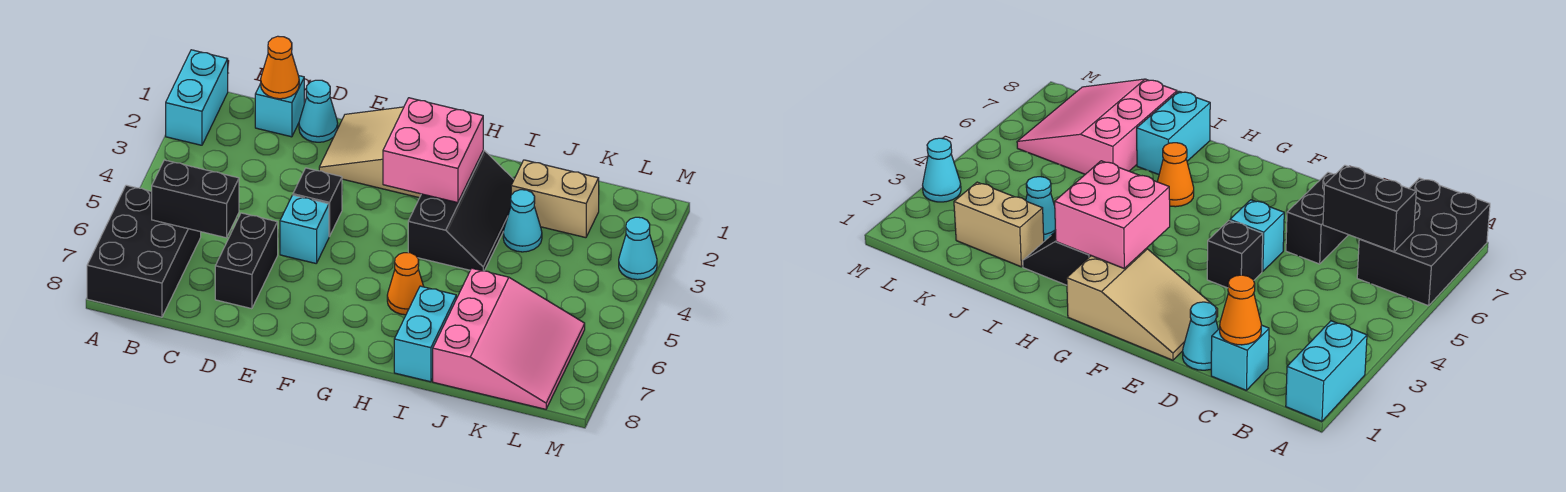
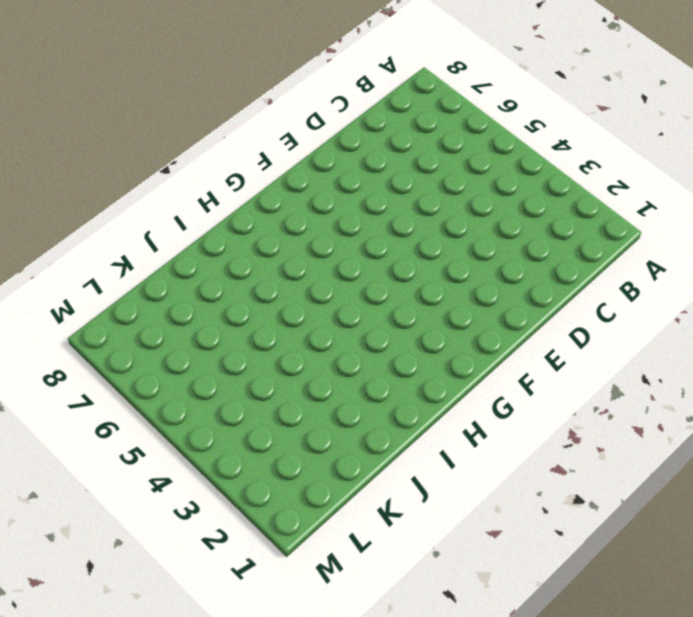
none -> cyan brick A1:A2 level 1
none -> black brick A6:B8 level 1
none -> cyan brick C1 level 1

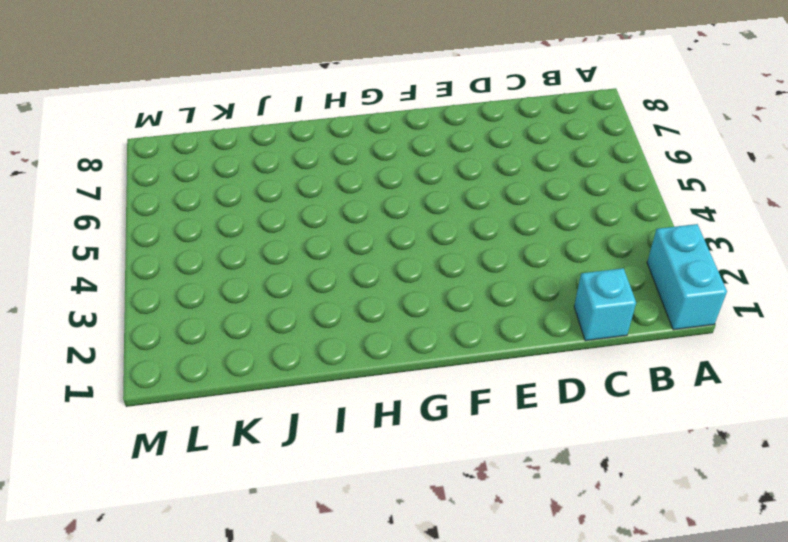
none -> black brick A6:B8 level 1
none -> cyan cone D1 level 1
none -> black brick D6:D7 level 1

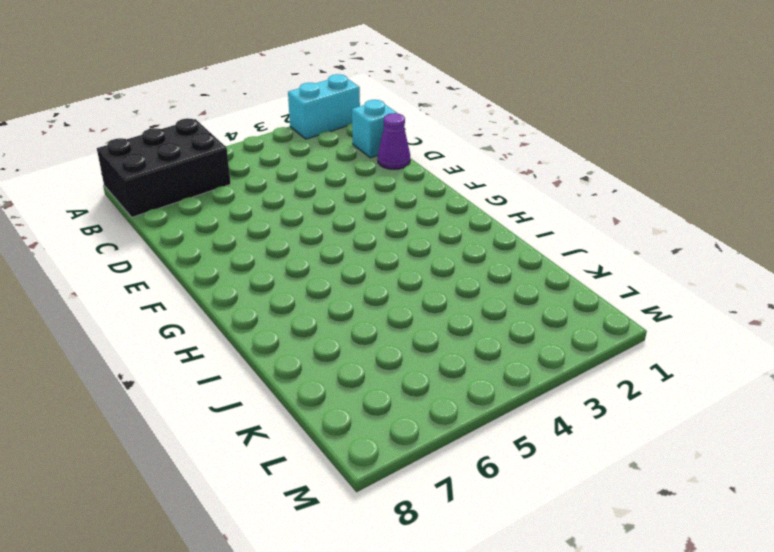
purple cone D1 level 1 -> cyan cone D1 level 1
none -> black brick D6:D7 level 1
none -> tan slope E1:G2 level 1 top G
none -> black brick E4 level 1

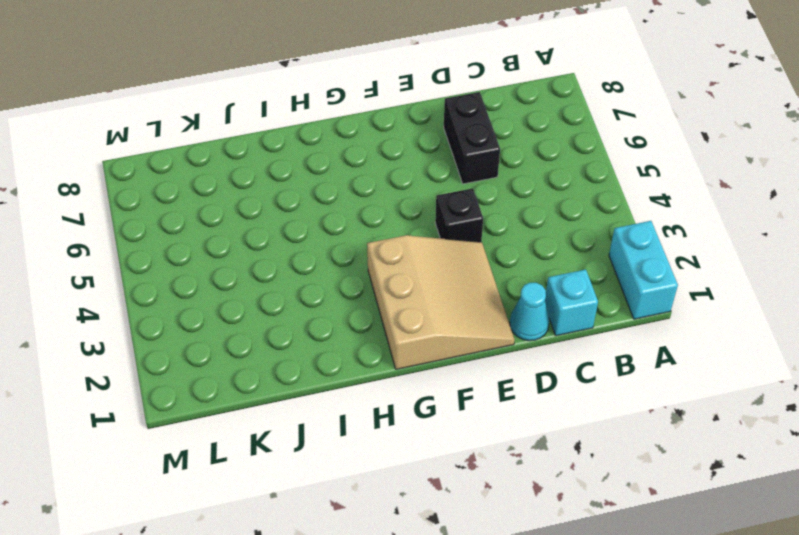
tan slope E1:G3 level 1 top G -> tan slope E1:G2 level 1 top G
none -> black brick A6:B8 level 1
none -> cyan brick E5 level 1
none -> black slope H2:I4 level 1 top H

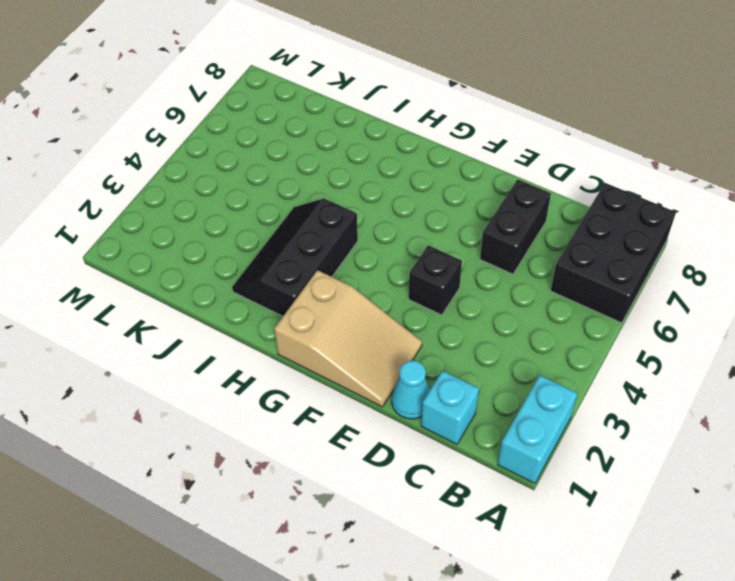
none -> cyan brick E5 level 1
none -> orange cone H6 level 1
none -> cyan brick I7:I8 level 1

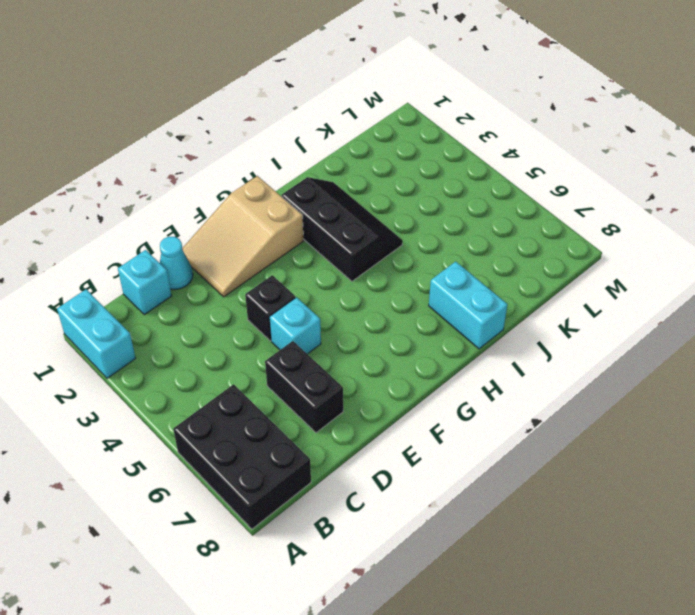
none -> orange cone H6 level 1
none -> tan brick J2:K2 level 1
none -> cyan cone J3 level 1

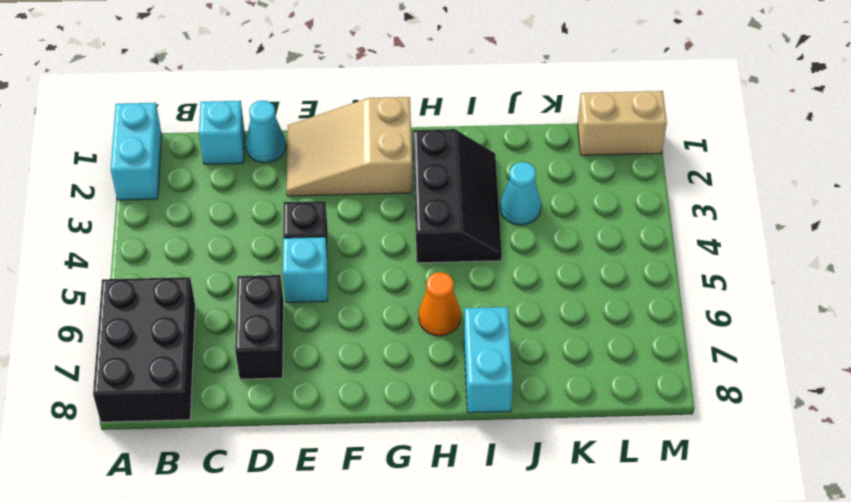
tan brick L1:M1 level 1 -> tan brick J2:K2 level 1
none -> pink slope J6:L8 level 1 top J
none -> cyan cone M3 level 1
none -> black brick B6:C6 level 2

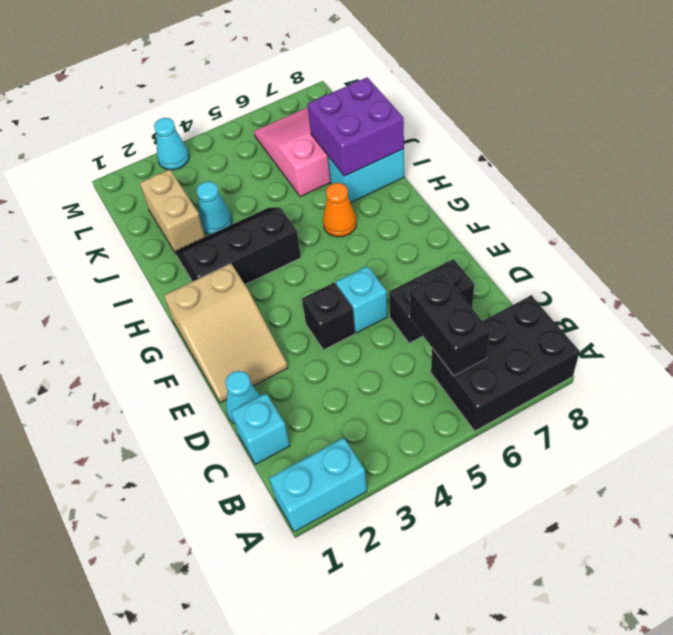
purple brick I7:J8 level 2 -> none
none -> orange cone C1 level 2
none -> pink brick G2:H3 level 2

